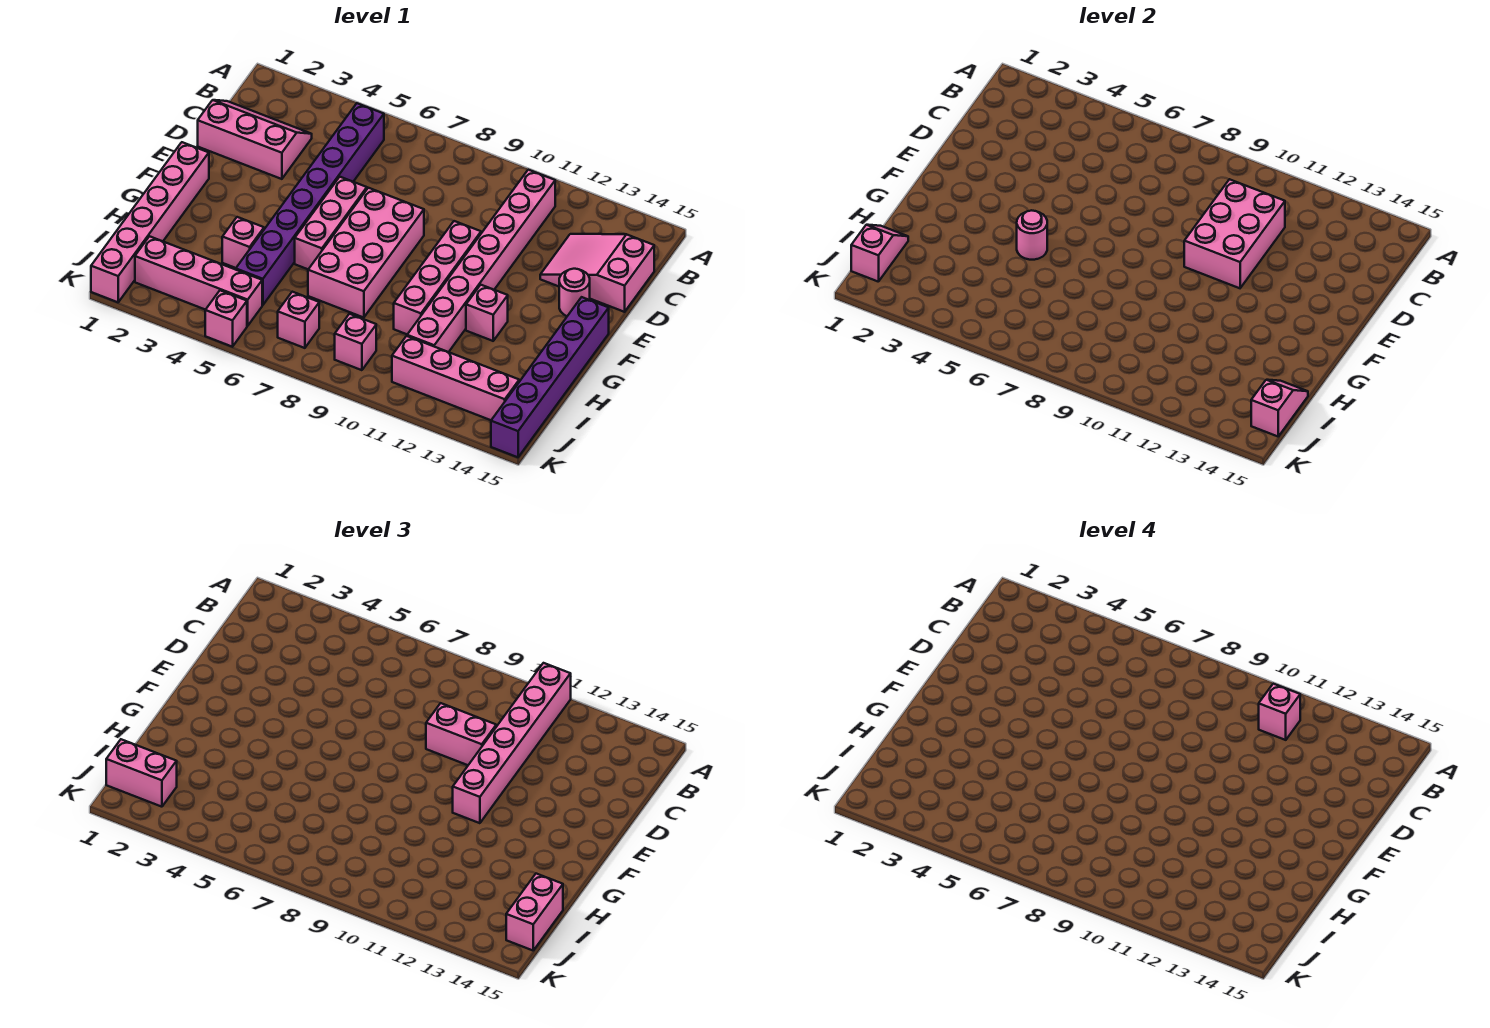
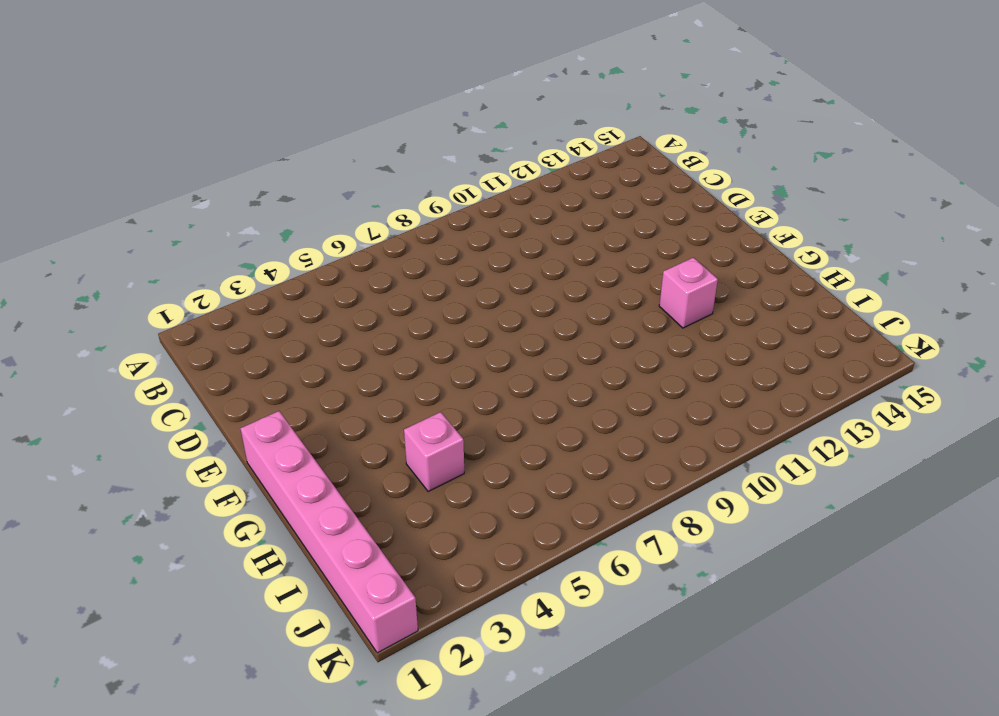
none -> purple brick B5:I5 level 1
none -> pink brick B11:I11 level 1
none -> pink slope C1:D3 level 1 top D

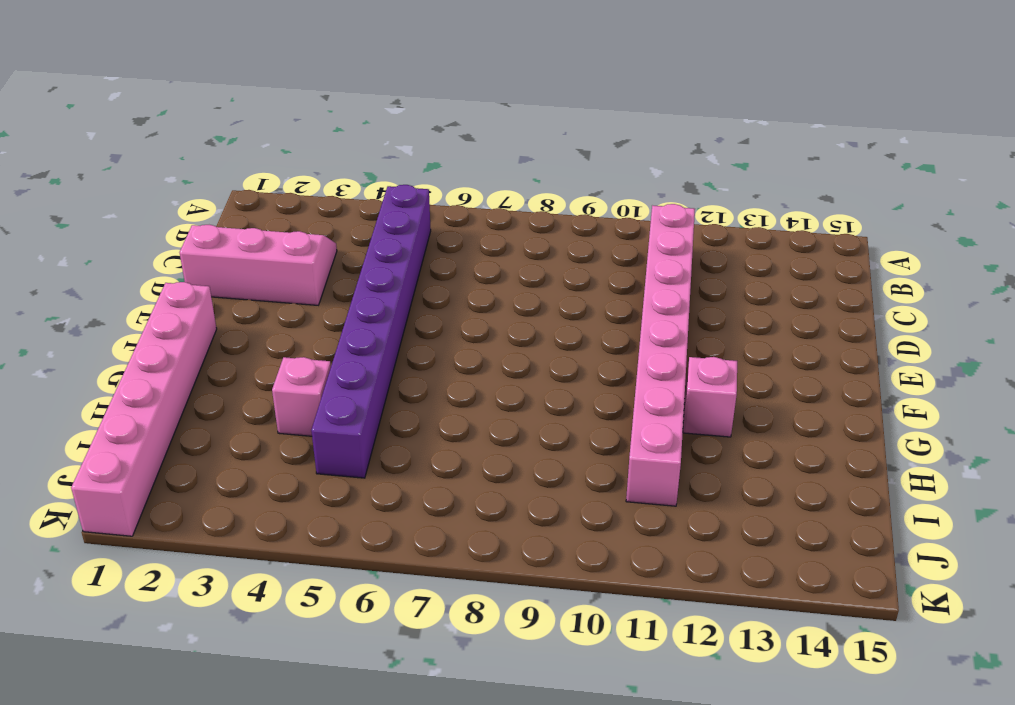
none -> pink slope C13:D15 level 1 top 15
none -> pink brick E6:G6 level 1
none -> pink brick E7:H8 level 1

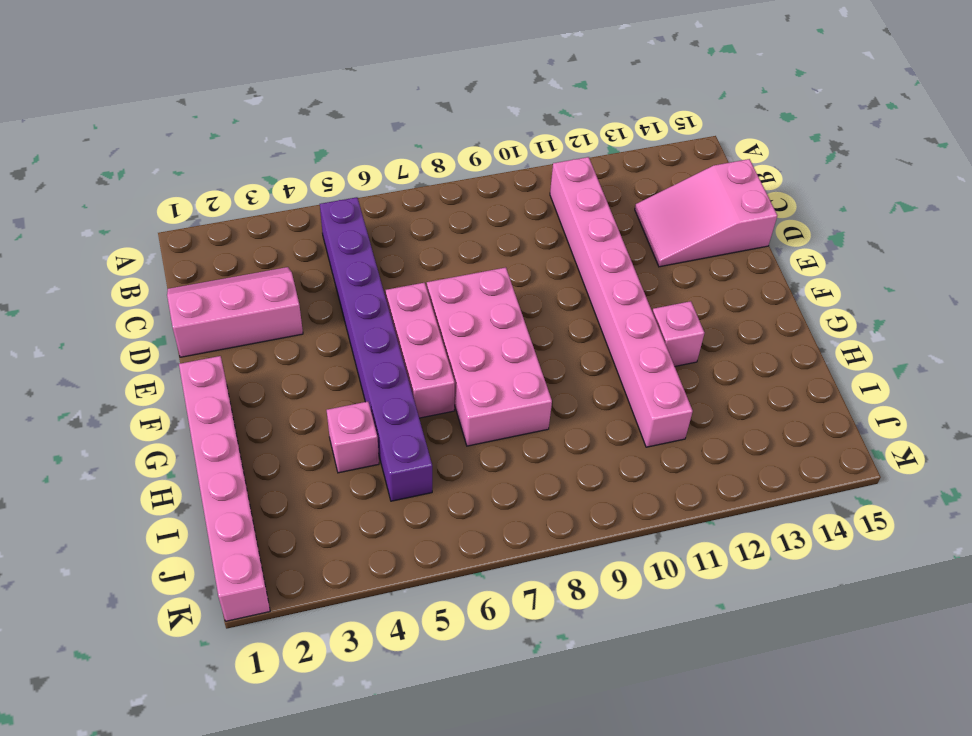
none -> pink brick E10:H10 level 1
none -> pink round brick E14 level 1
none -> purple brick F15:K15 level 1

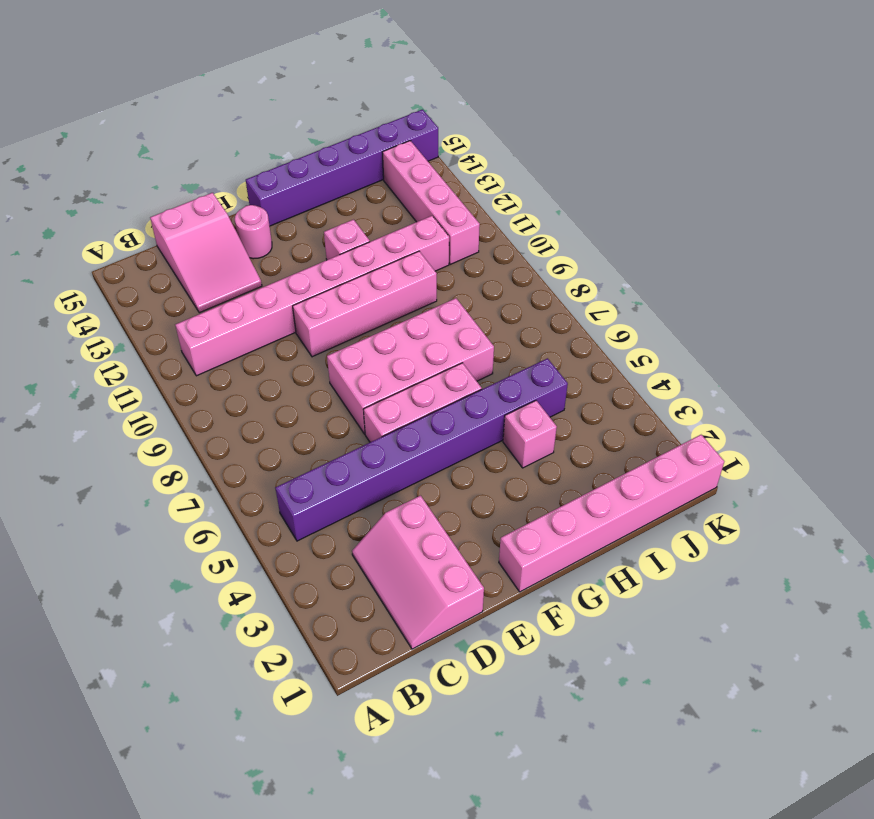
none -> pink brick J2:J5 level 1
none -> pink brick J7 level 1
none -> pink brick J9 level 1

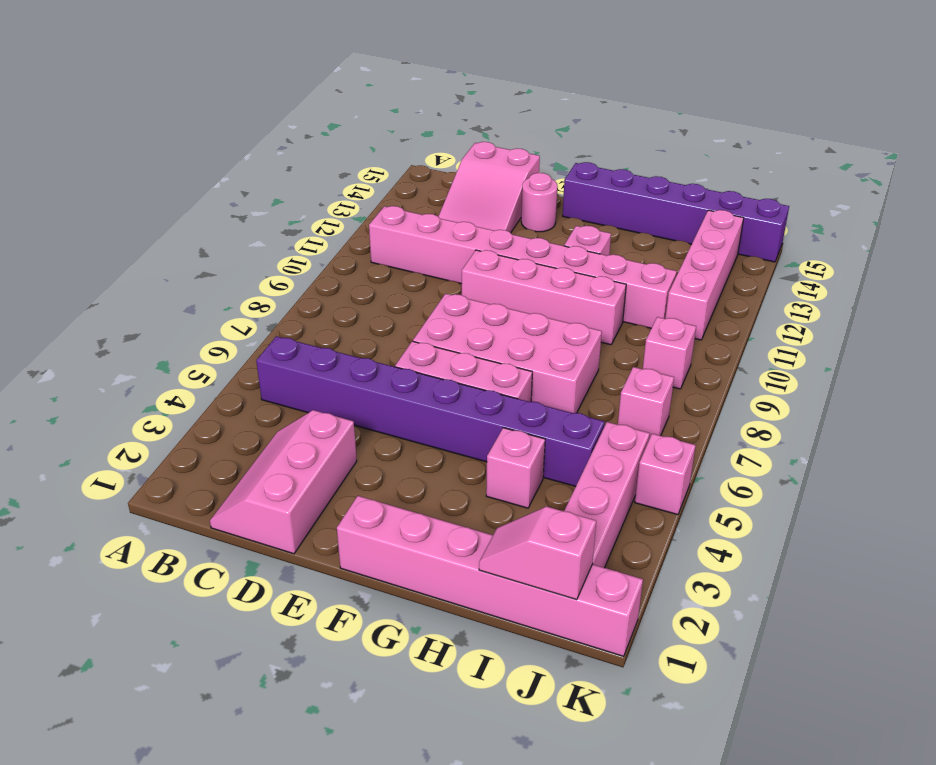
none -> pink brick C10:E11 level 2
none -> pink round brick G5 level 2
none -> pink slope I15:J15 level 2 top J

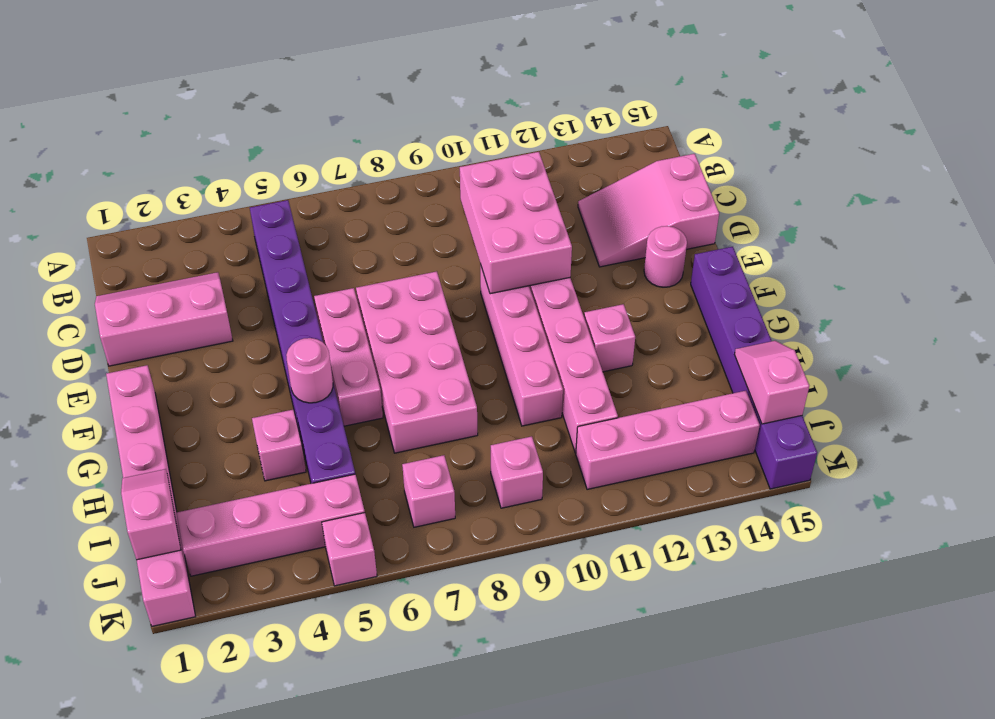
none -> pink brick A11:F11 level 3
none -> pink brick D9:D10 level 3
none -> pink brick I15:J15 level 3

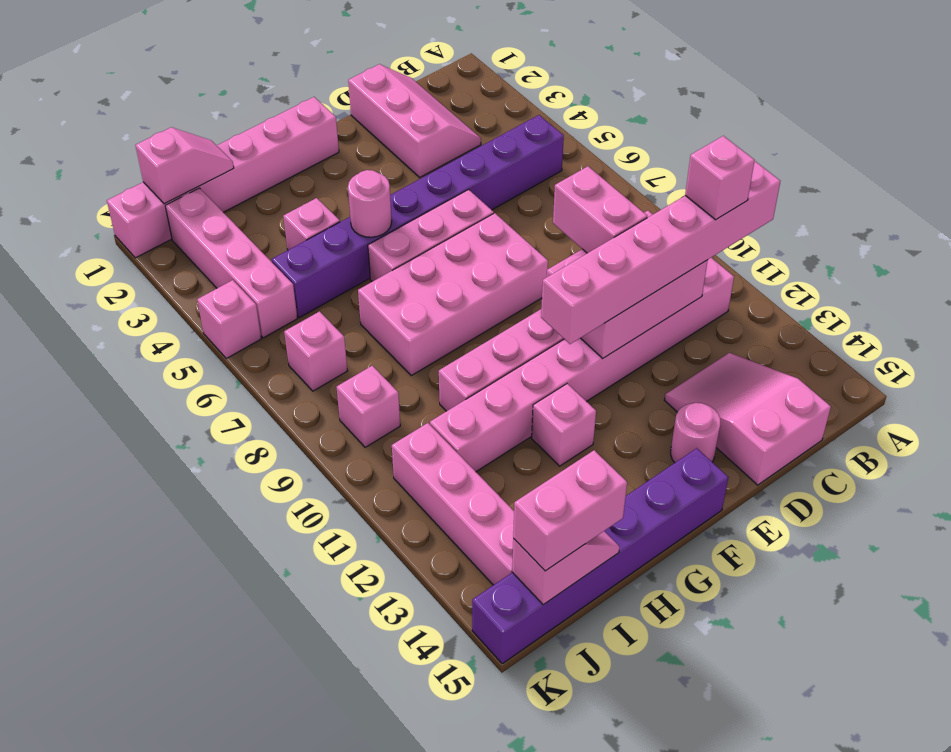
none -> pink brick J1:J2 level 3

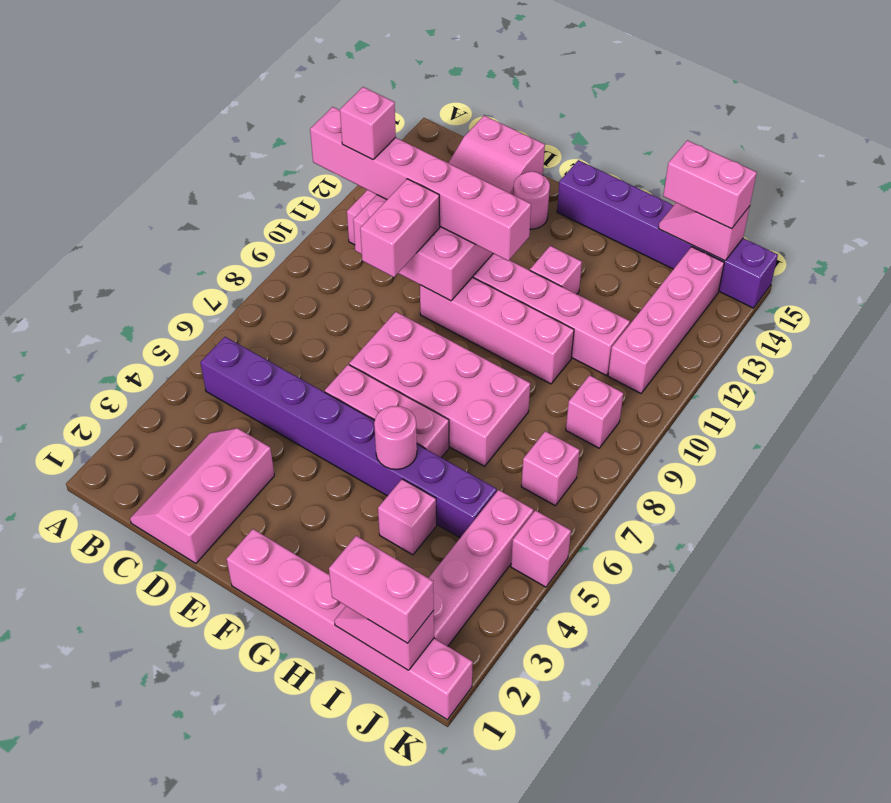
pink brick I1:J1 level 3 -> pink brick J1:J2 level 3

